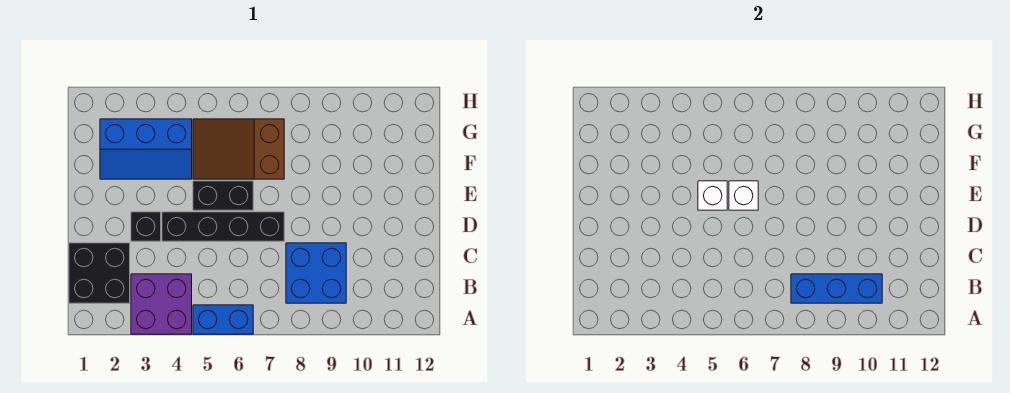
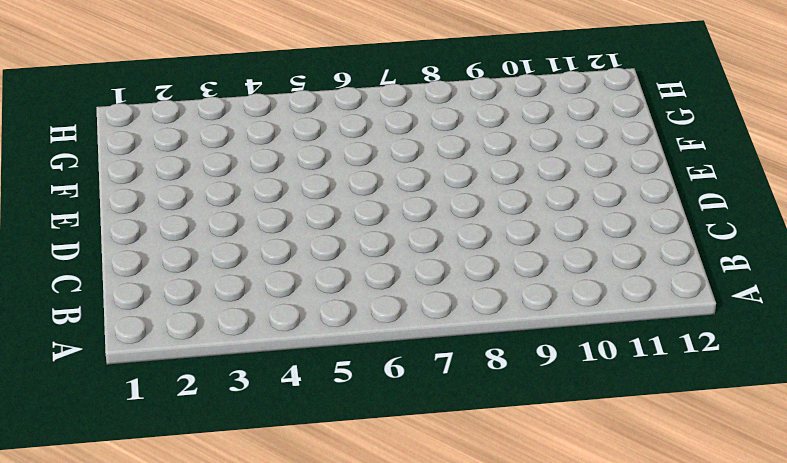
none -> purple brick A3:B4 level 1
none -> blue brick A5:A6 level 1
none -> black brick B1:C2 level 1

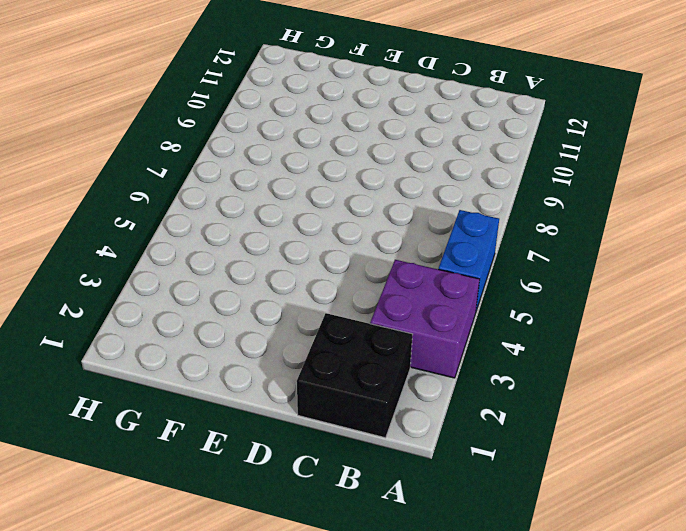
none -> blue brick B8:C9 level 1
none -> black brick D3 level 1
none -> black brick D4:D7 level 1

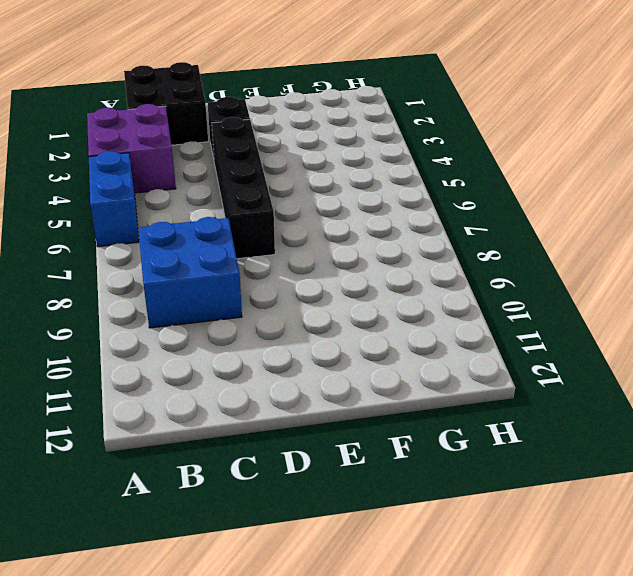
none -> black brick E5:E6 level 1
none -> blue slope F2:G4 level 1 top G
none -> brown slope F5:G7 level 1 top 7

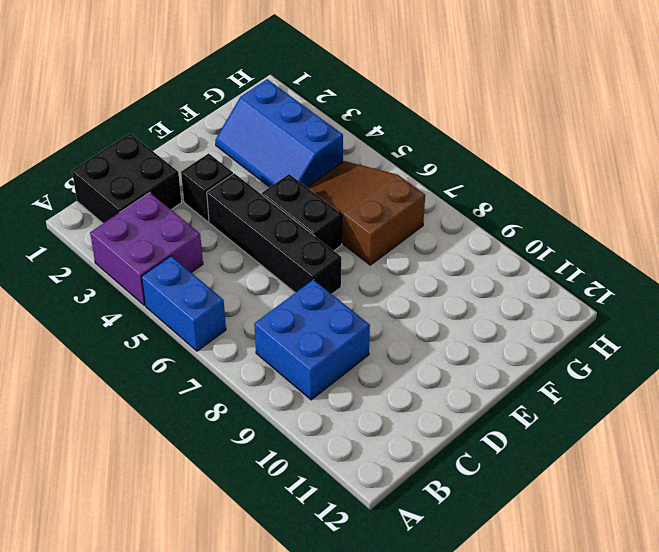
none -> blue brick B8:B10 level 2
none -> white brick E5 level 2
none -> white brick E6 level 2

